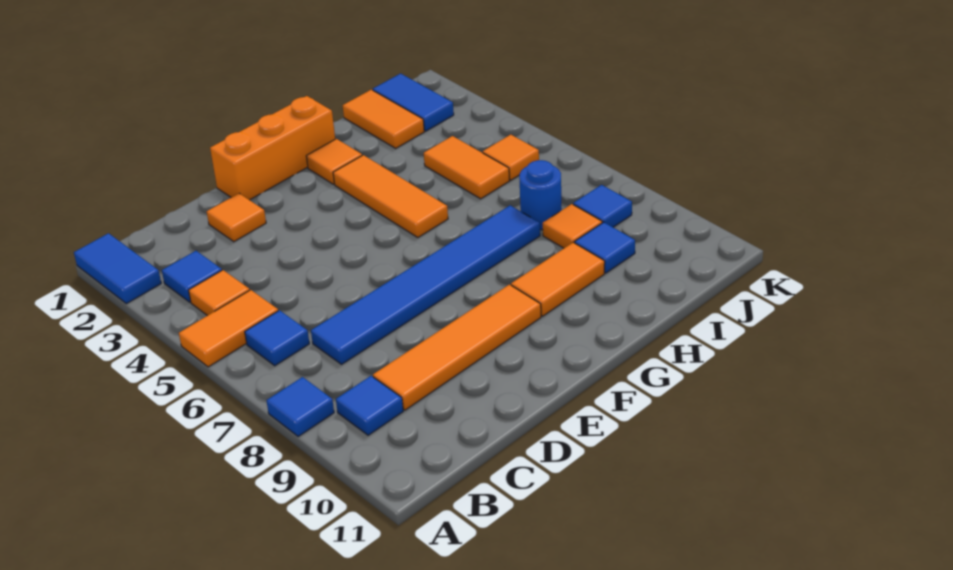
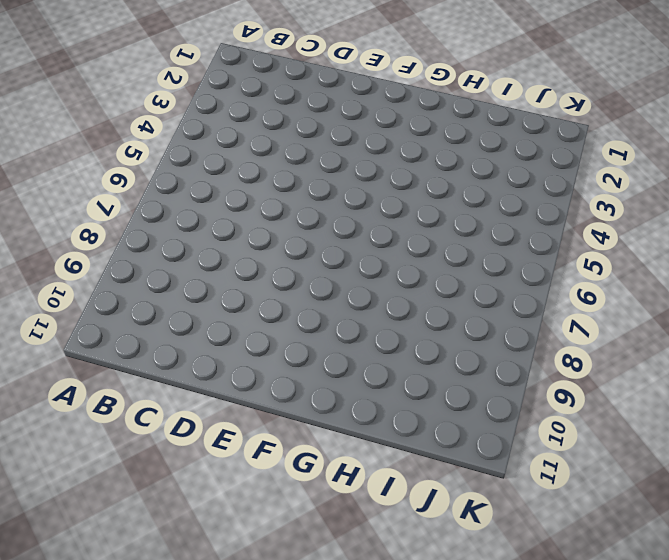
none -> blue tile A1:A2 level 1
none -> orange tile A5:B5 level 1
none -> blue tile A8 level 1

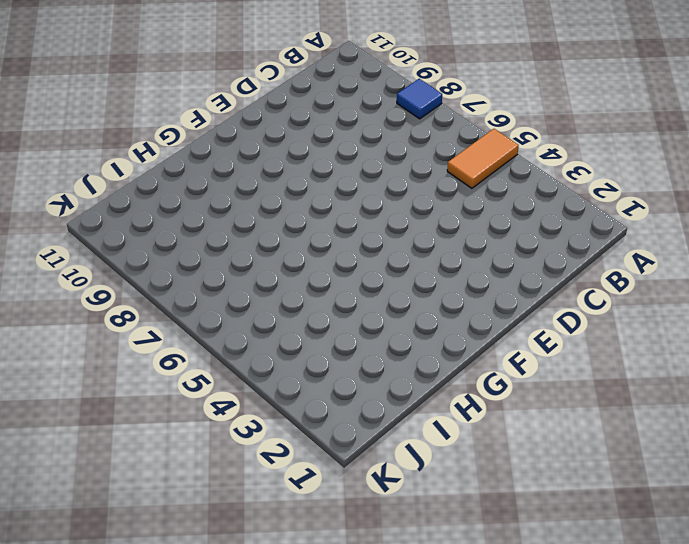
none -> blue tile A1:A2 level 1
none -> blue tile B3 level 1
none -> orange tile B4 level 1

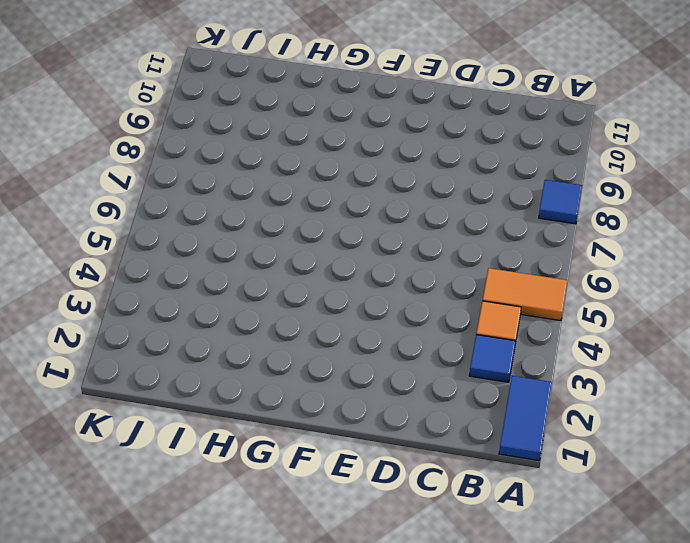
none -> blue tile B6 level 1
none -> blue tile B9 level 1
none -> blue tile C7:H7 level 1

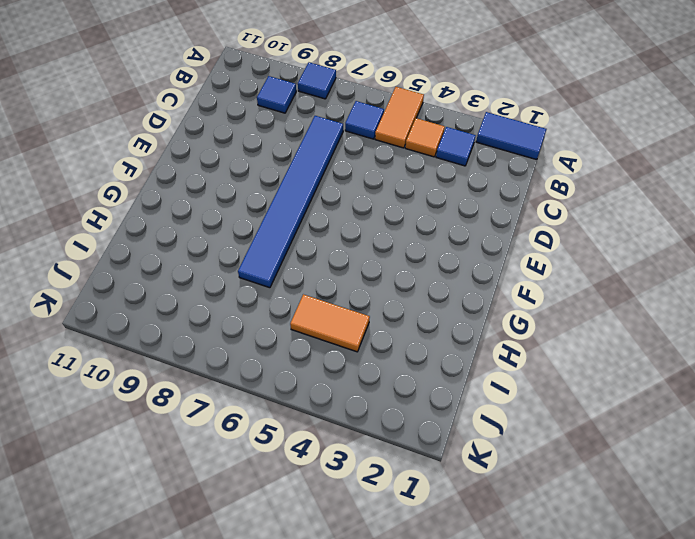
none -> orange tile C9:F9 level 1
none -> orange tile D2 level 1
none -> orange brick E1:G1 level 1

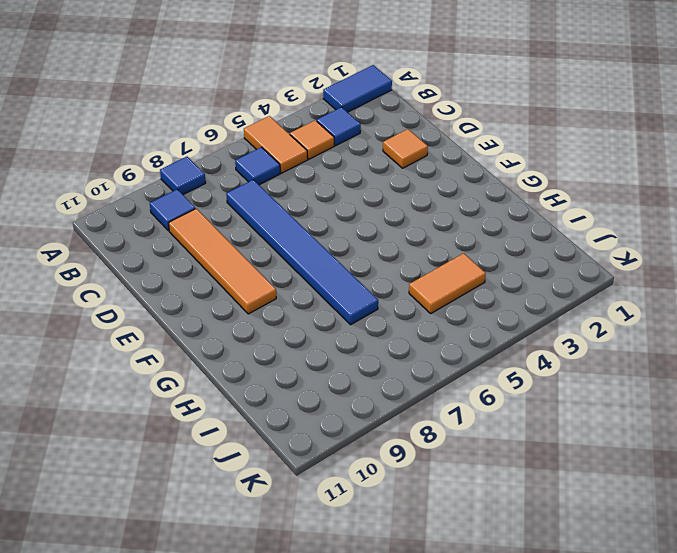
none -> orange brick E1:G1 level 1
none -> orange tile G2 level 1
none -> orange tile G3:G5 level 1

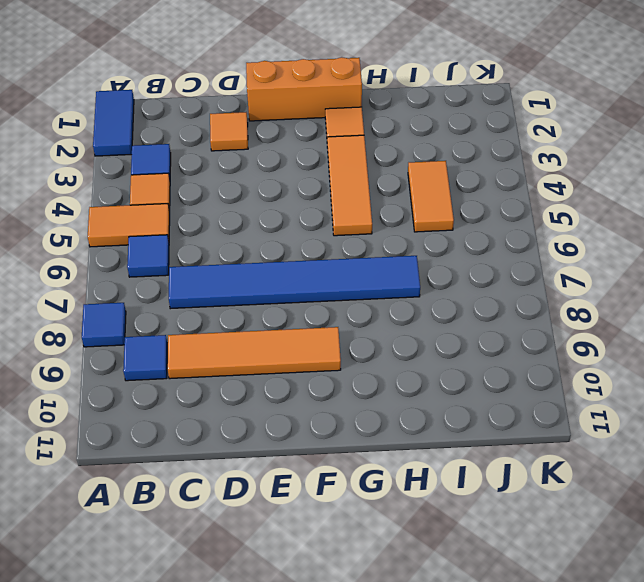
none -> orange tile G9:H9 level 1
none -> orange tile I1:I2 level 1
none -> blue round brick I7 level 1

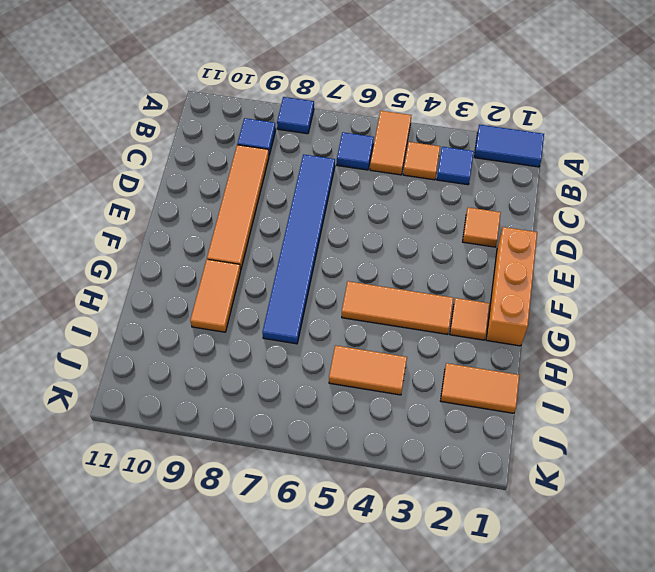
none -> blue round brick I7 level 1
none -> orange tile I8 level 1
none -> blue tile I9 level 1

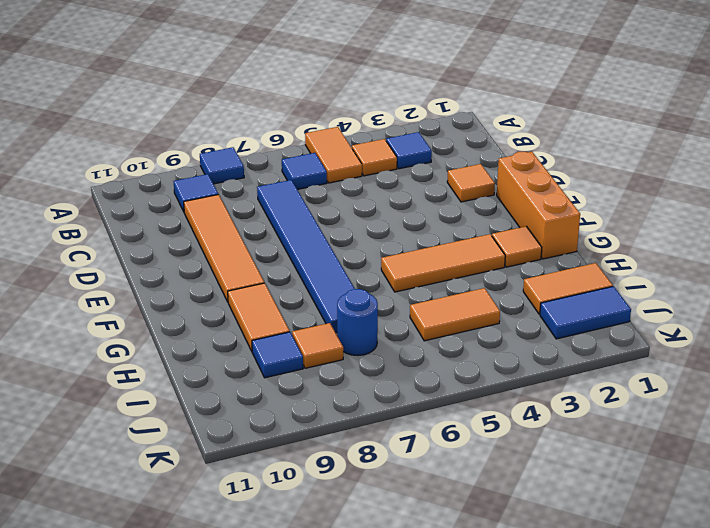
none -> blue tile A1:A2 level 1
none -> orange tile J5 level 1
none -> blue tile J8 level 1

